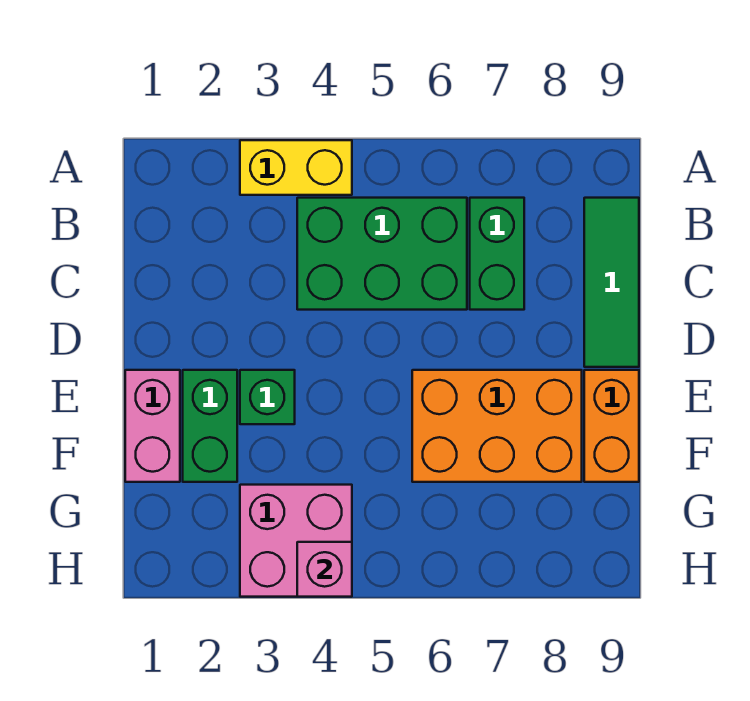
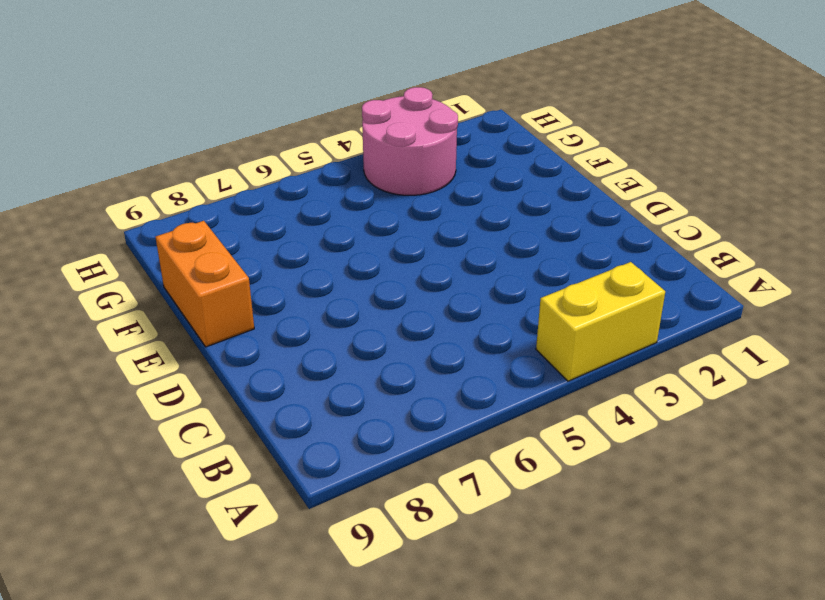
pink round brick G3:H4 level 1 -> pink brick G3:H4 level 1
none -> green brick B4:C6 level 1
none -> green brick B7:C7 level 1

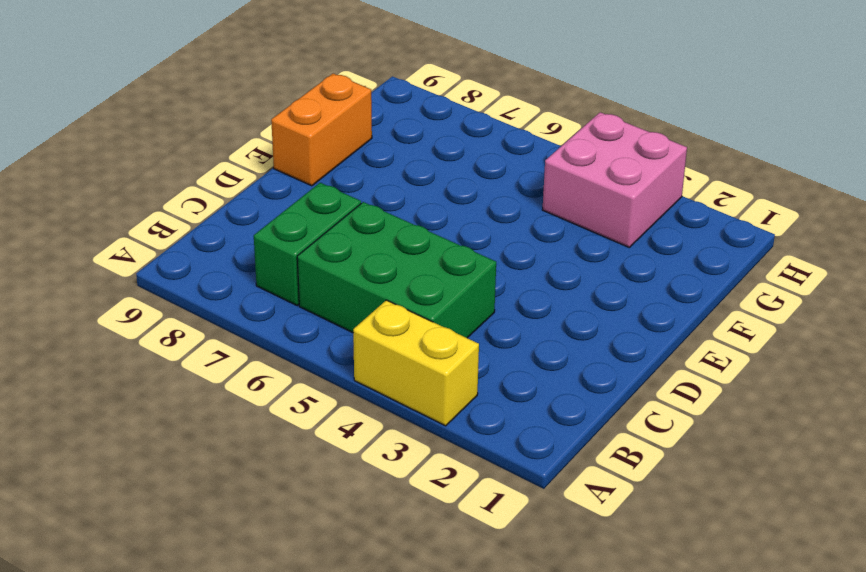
none -> green tile B9:D9 level 1
none -> pink brick E1:F1 level 1

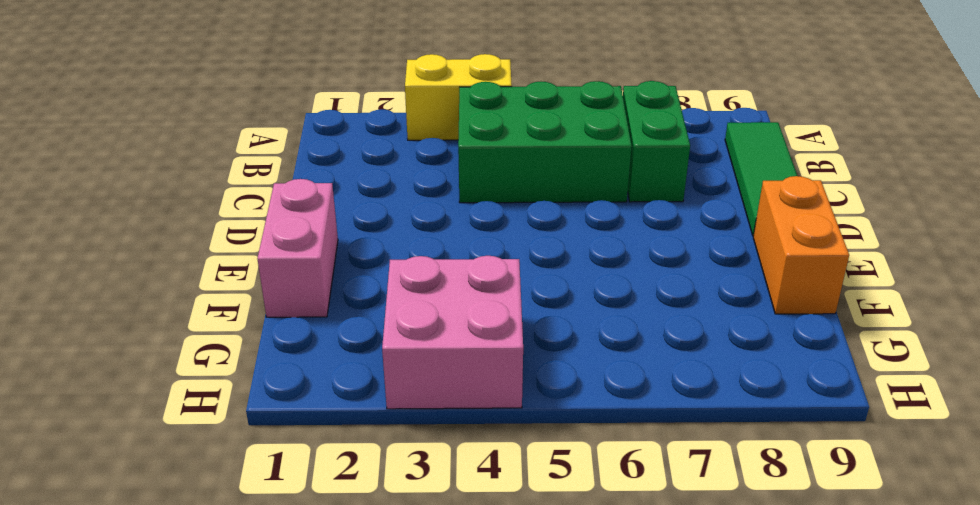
none -> green brick E2:F2 level 1
none -> green brick E3 level 1

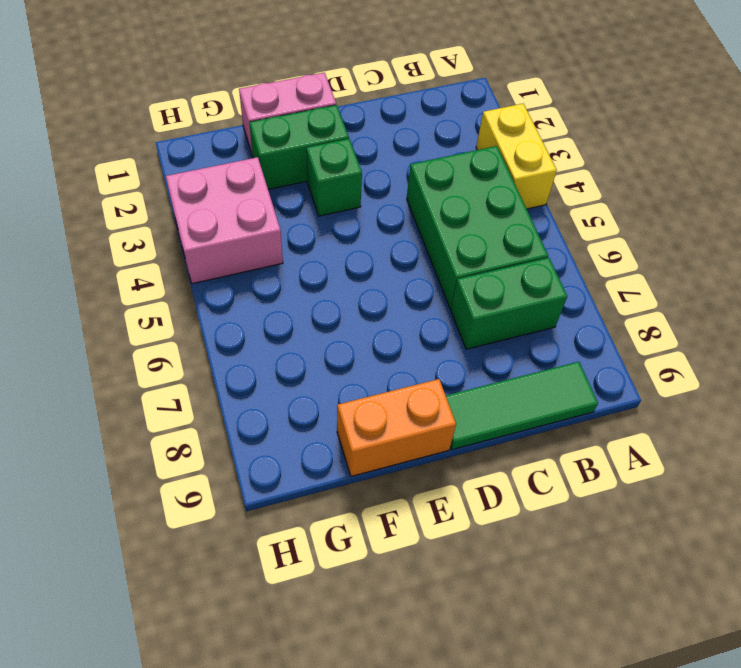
none -> orange brick E6:F8 level 1
none -> pink brick H4 level 2

